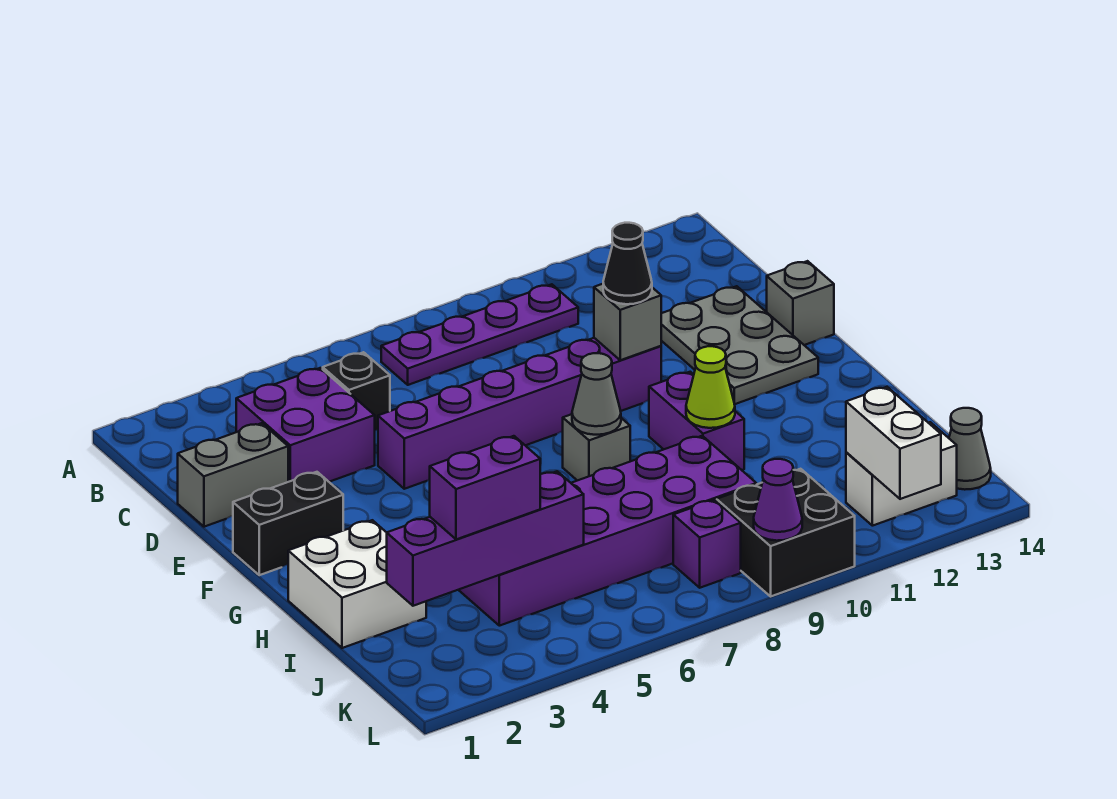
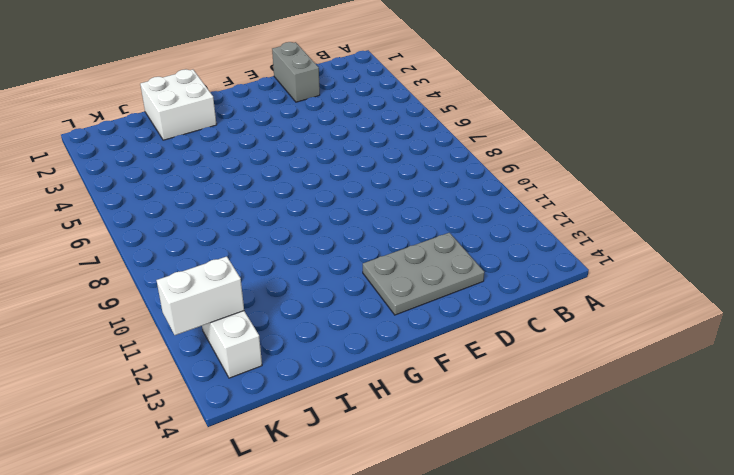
none -> purple plate B7:B10 level 1
none -> purple brick C3:D4 level 1
none -> black brick C5 level 1

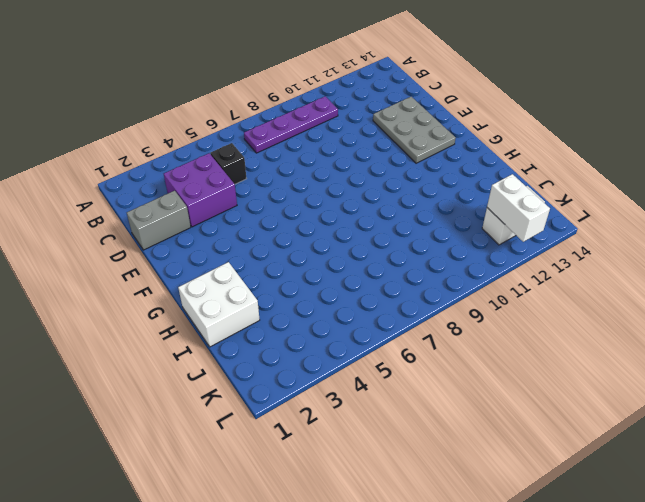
none -> purple brick E5:E10 level 1
none -> grey brick E14 level 1
none -> black brick F1:F2 level 1

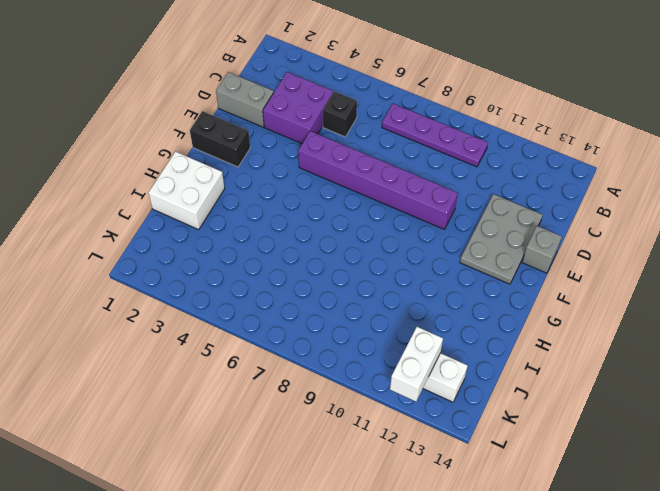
none -> grey brick G8 level 1
none -> purple brick G10:H10 level 1
none -> purple brick I4:J9 level 1

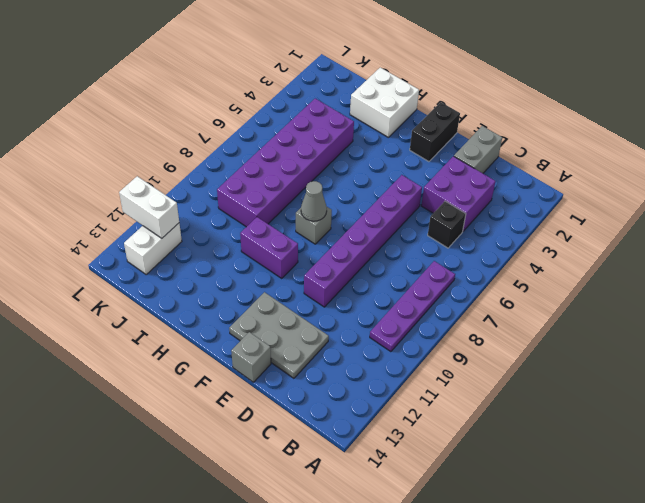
none -> purple brick K8 level 1
none -> black brick K9:L10 level 1
none -> grey cone K14 level 1

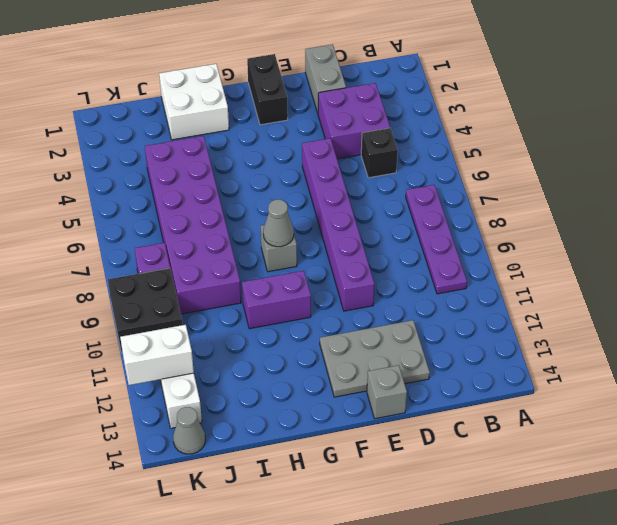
none -> grey brick E10 level 2
none -> lime cone H10 level 2
none -> purple brick J2:J5 level 2

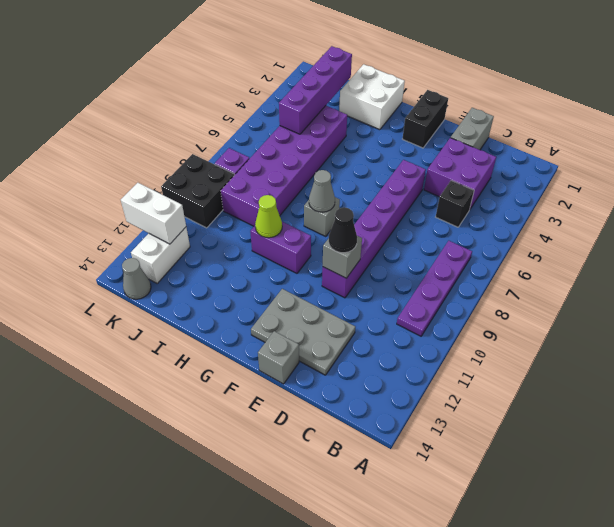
none -> purple cone L9 level 2
none -> purple brick J3:J4 level 3

